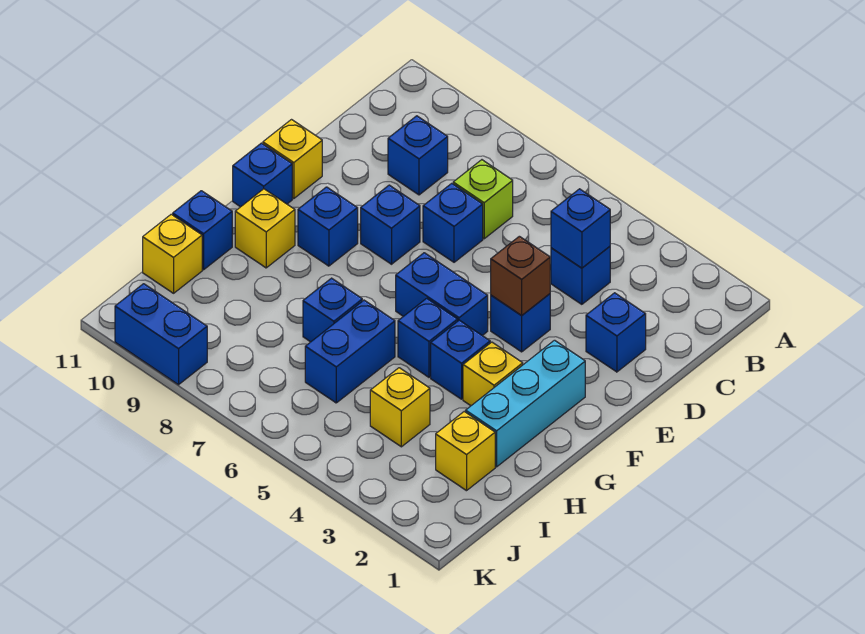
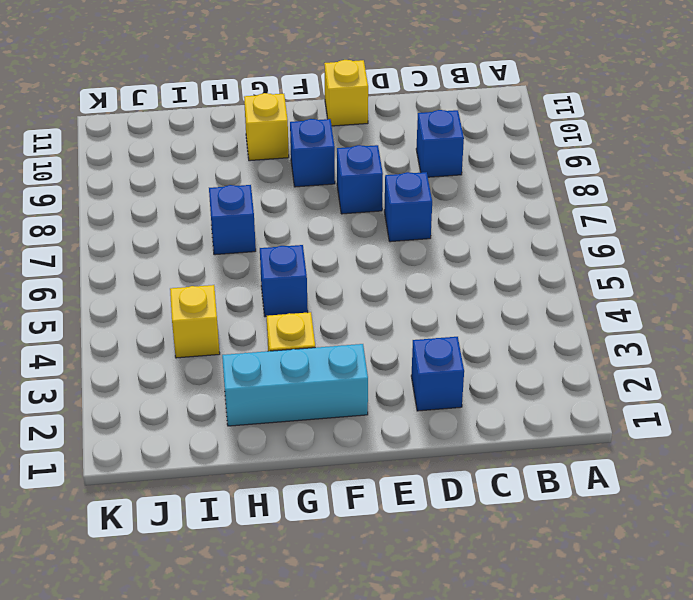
none -> blue brick C4 level 1
none -> lime brick C7 level 1
none -> blue brick E4 level 1

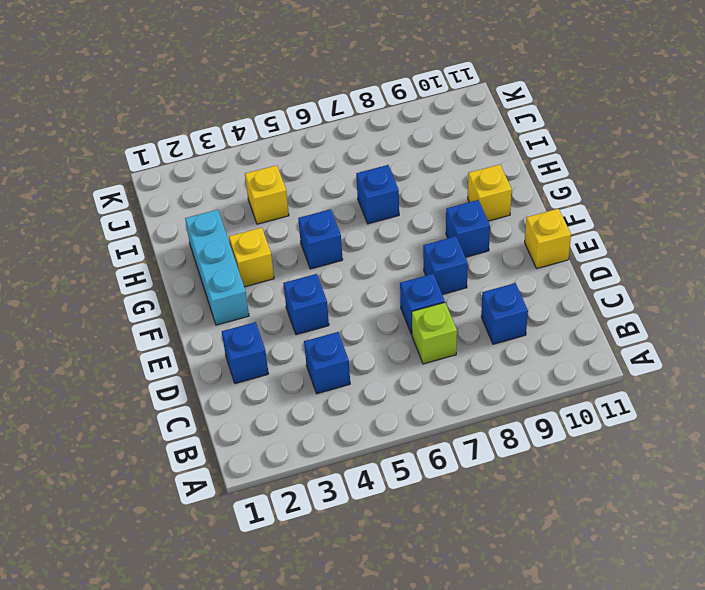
none -> blue brick F5:F6 level 1
none -> blue brick F11 level 1
none -> blue brick G4 level 1

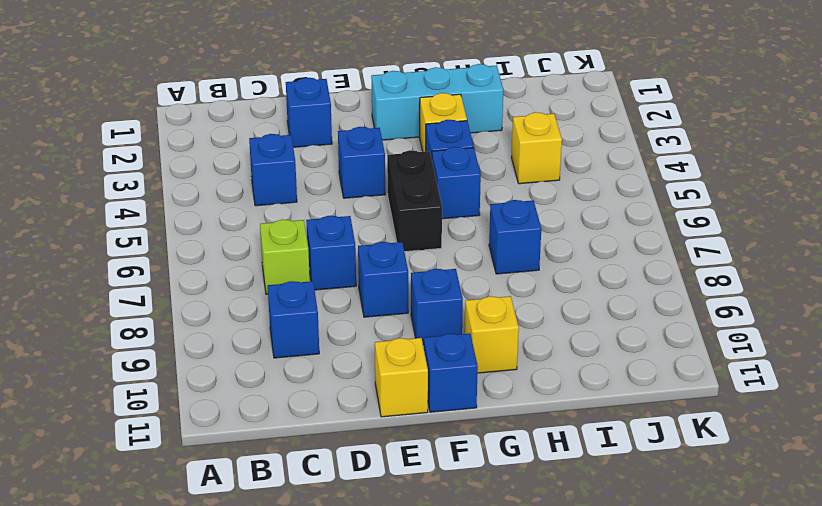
black brick F5:F6 level 1 -> blue brick F5:F6 level 1
none -> blue brick H6:I6 level 1
none -> blue brick H11 level 1
none -> yellow brick I2 level 1

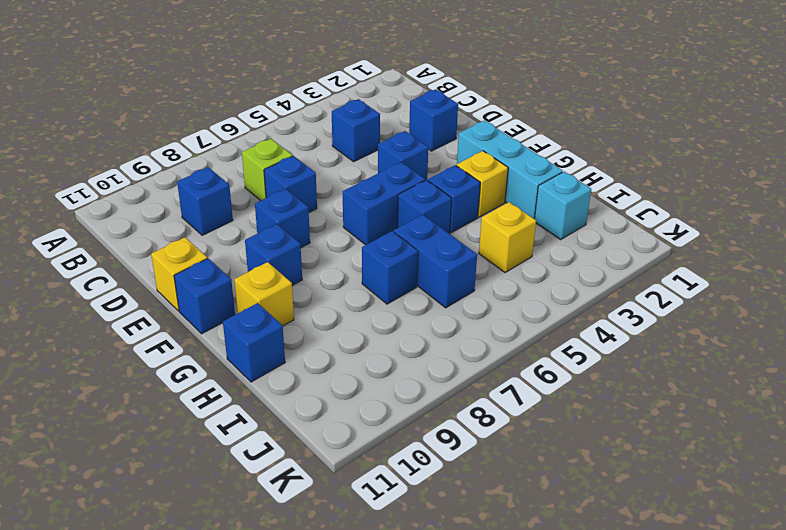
cyan brick I2 level 1 -> yellow brick I2 level 1
none -> yellow brick I11 level 1
none -> blue brick K9:K10 level 1
none -> blue brick C4 level 2

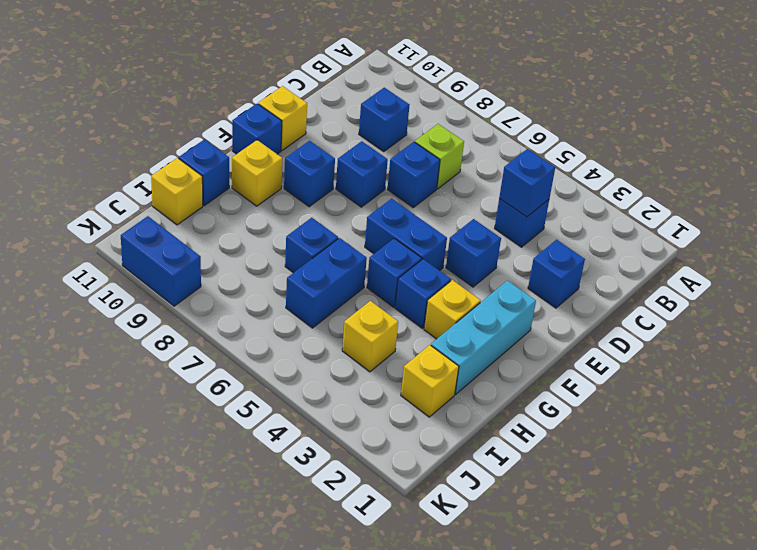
none -> brown brick E4 level 2

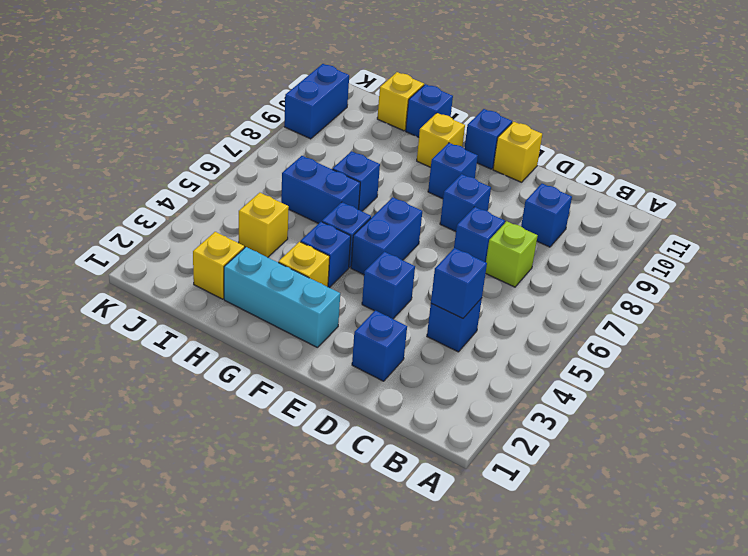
none -> brown brick E4 level 2

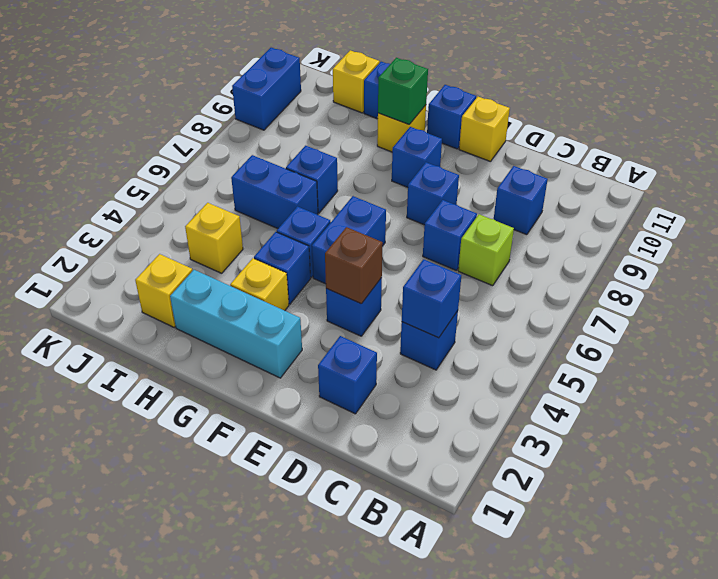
green brick G10 level 2 -> none

